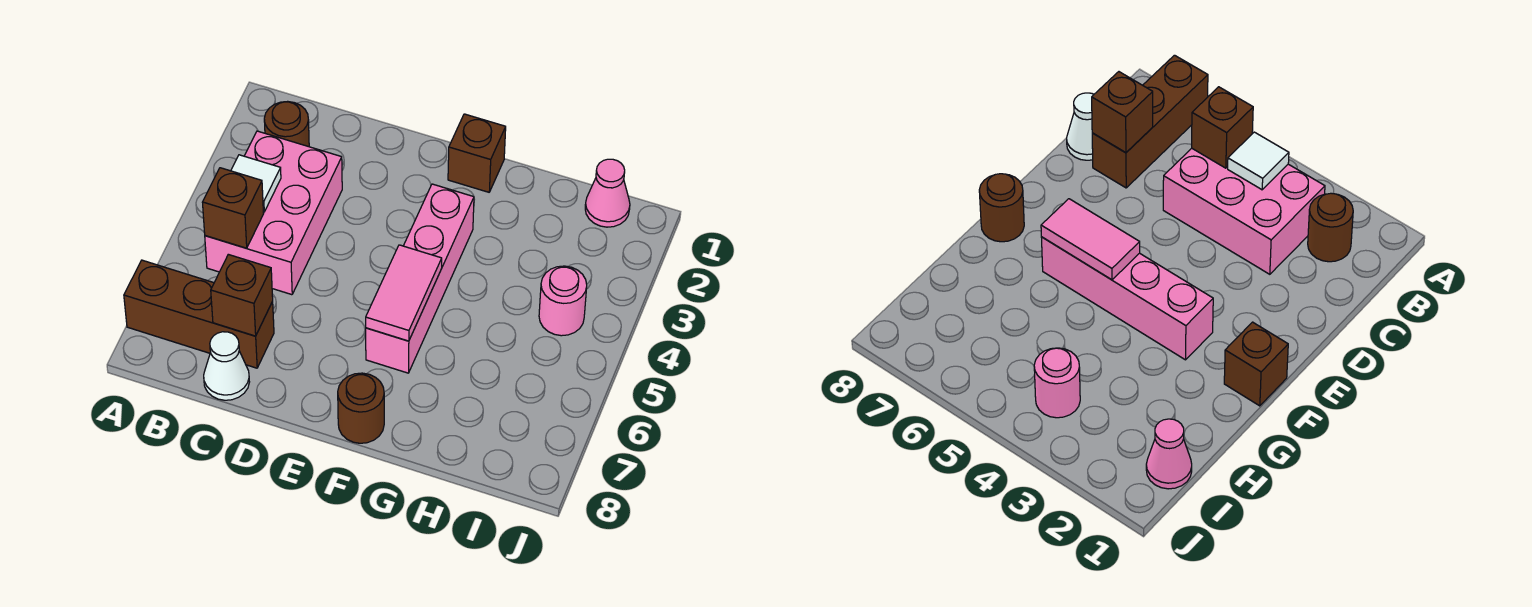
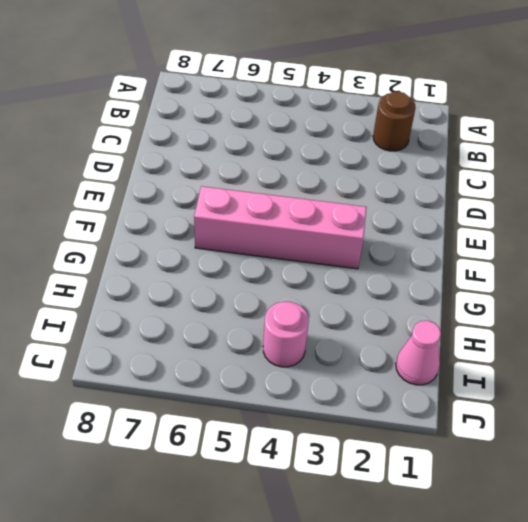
none -> brown brick A7:C7 level 1
none -> pink brick B3:C5 level 1
none -> white cone C8 level 1

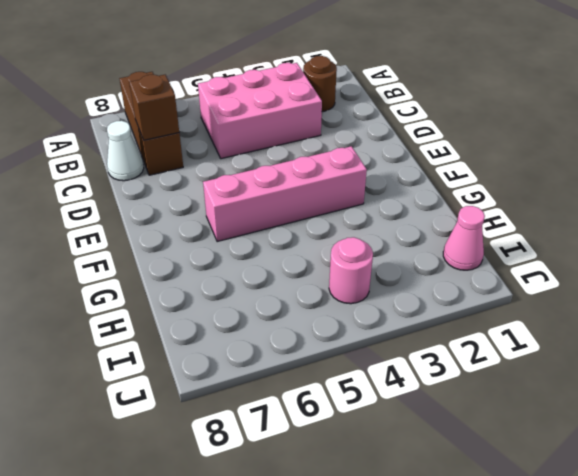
none -> brown brick F1 level 1
none -> brown round brick F8 level 1
none -> white tile B4 level 2

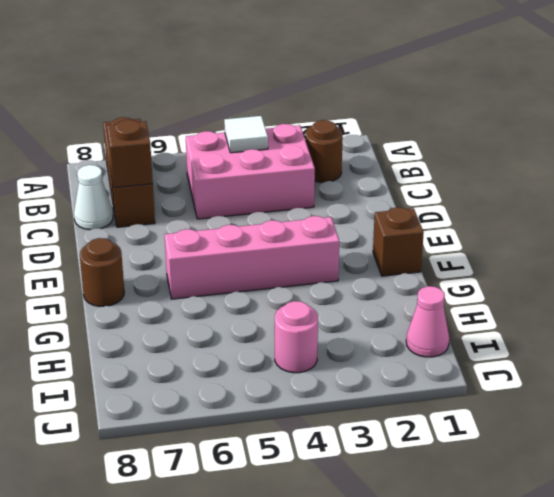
none -> brown brick B5 level 2
none -> pink tile F5:F6 level 2

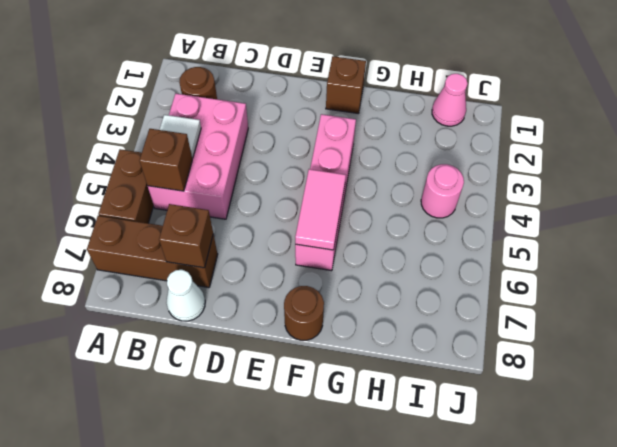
brown brick A5:A6 level 1 -> none

